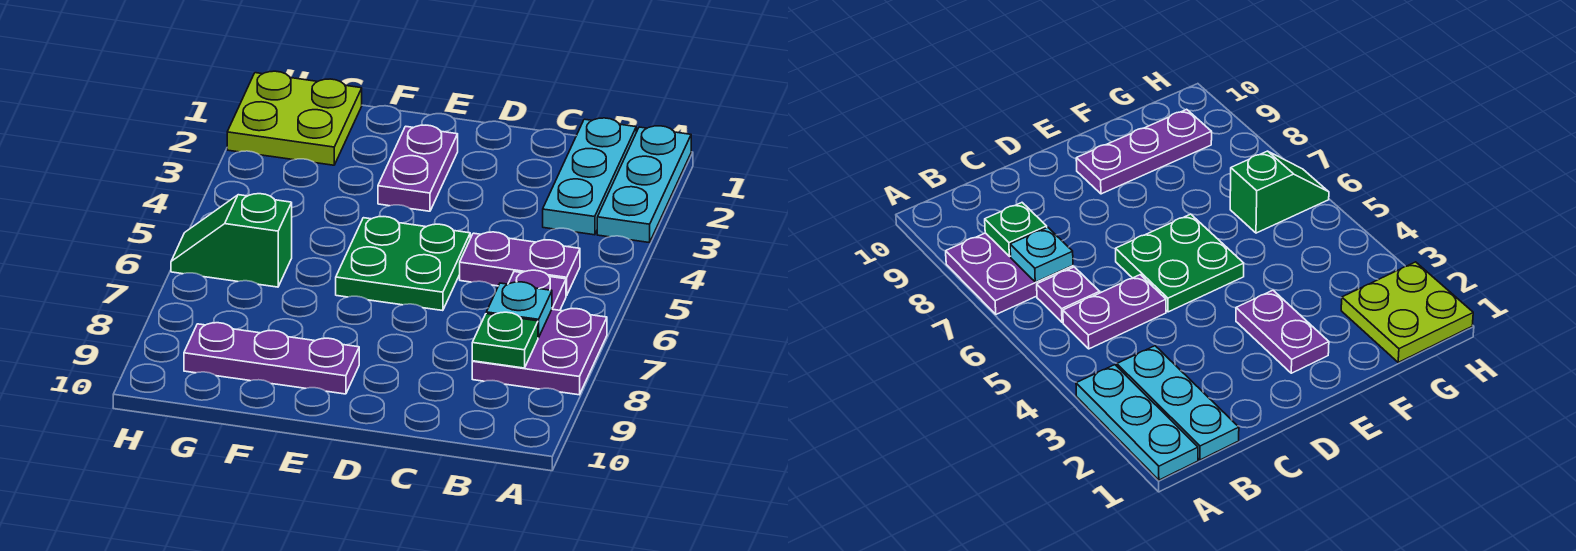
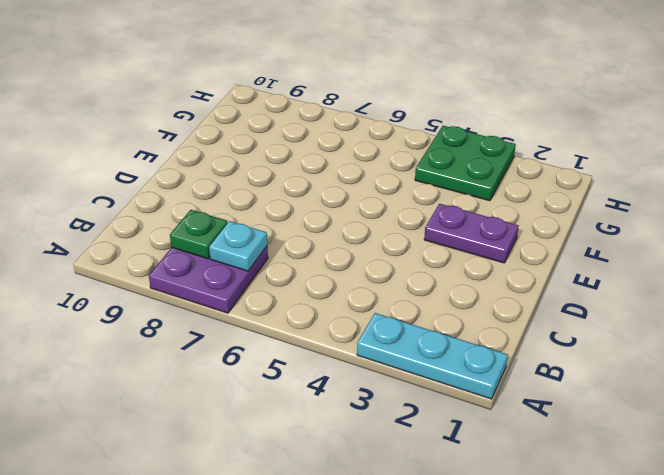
green plate G3:H4 level 1 -> green plate D5:E6 level 1
none -> cyan plate B1:B3 level 1
none -> purple plate B5:C5 level 1
none -> purple plate B6 level 1

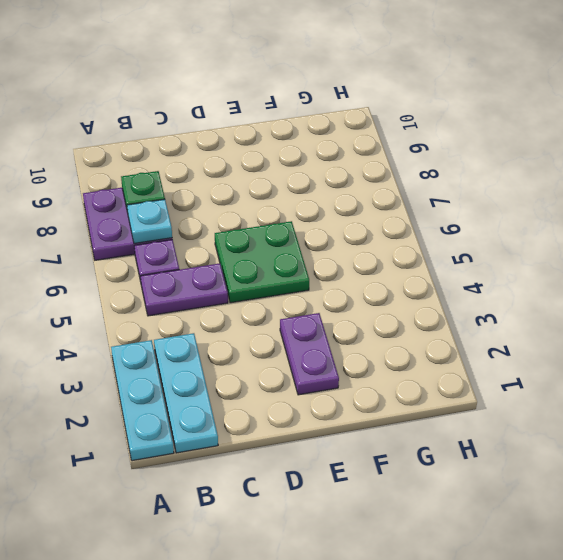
none -> purple plate E9:G9 level 1
none -> lime plate G1:H2 level 1
none -> green slope G6:H6 level 1 top G

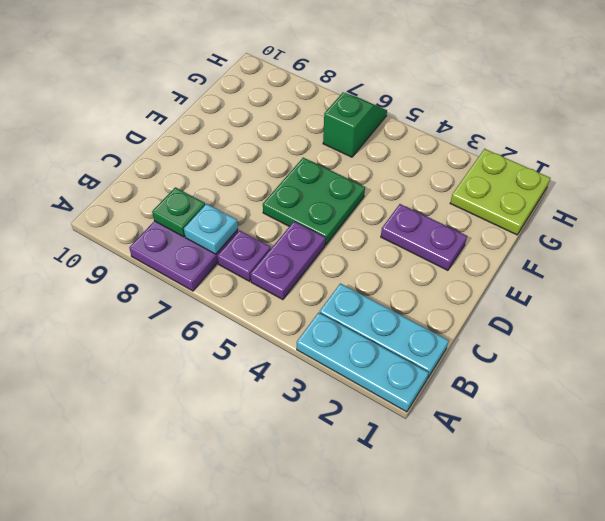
none -> purple plate E9:G9 level 1

